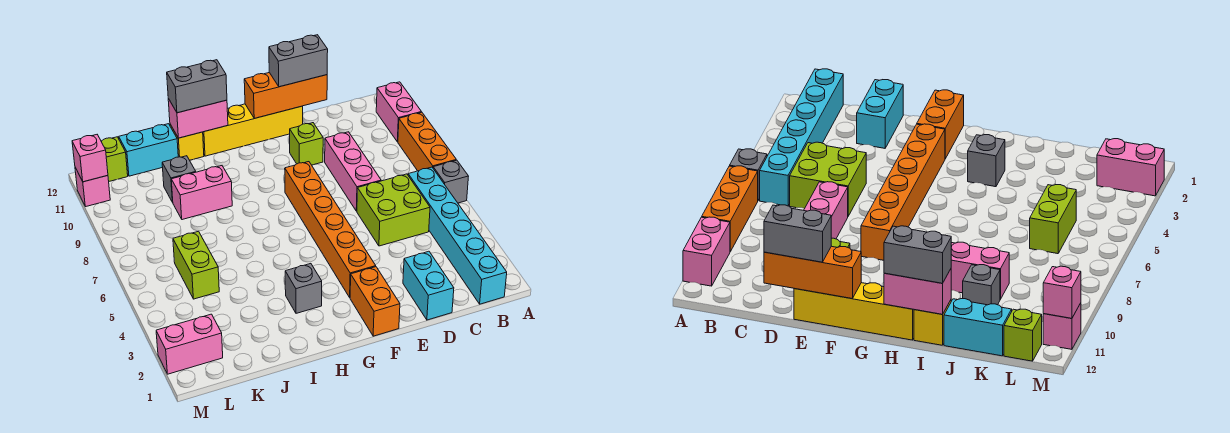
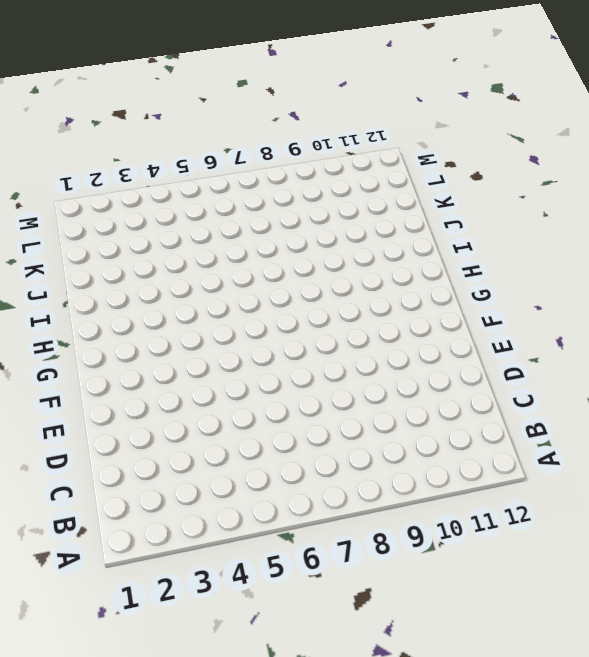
none -> grey brick A6 level 1
none -> orange brick A7:A9 level 1
none -> pink brick A10:A11 level 1

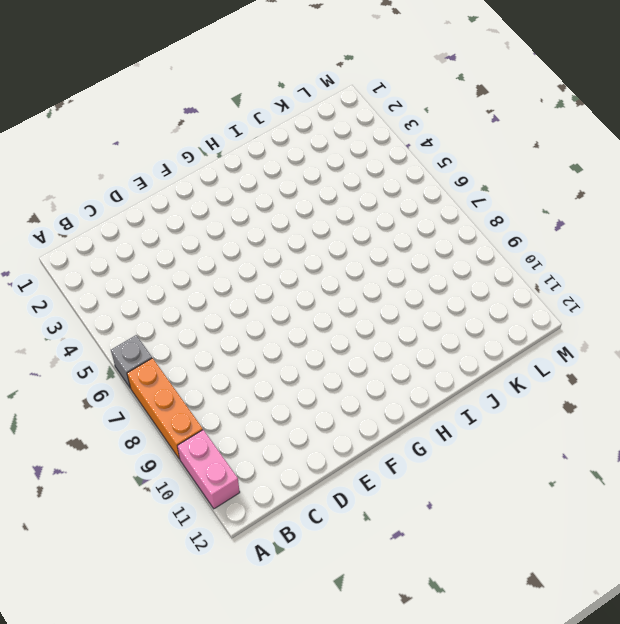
none -> cyan brick B1:B6 level 1
none -> lime brick C5:D6 level 1
none -> cyan brick D1:D2 level 1

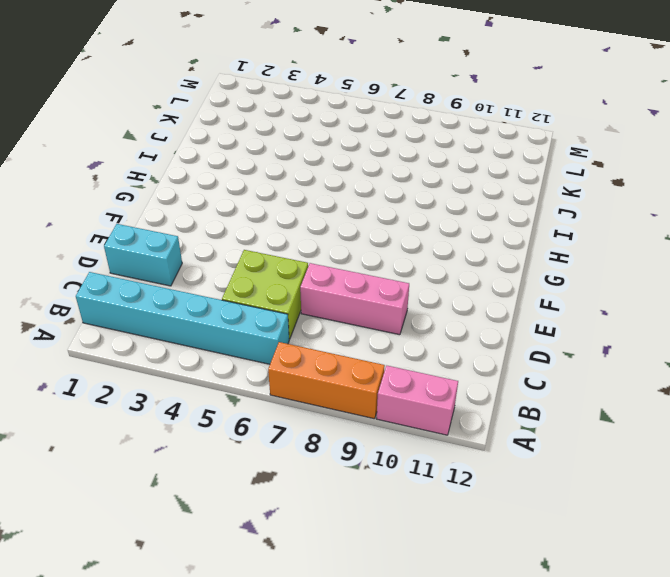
none -> grey brick A6 level 1
none -> lime brick E10 level 1
none -> yellow brick E12:H12 level 1

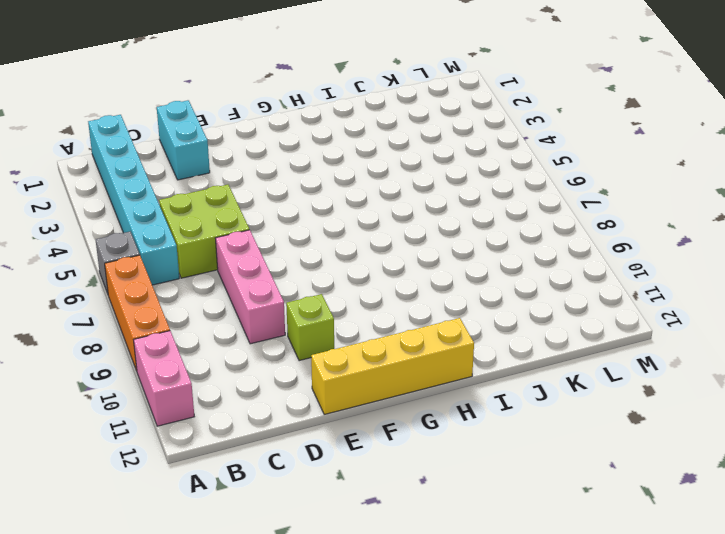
none -> orange brick F1:F2 level 1
none -> orange brick F3:F8 level 1
none -> grey brick H3 level 1

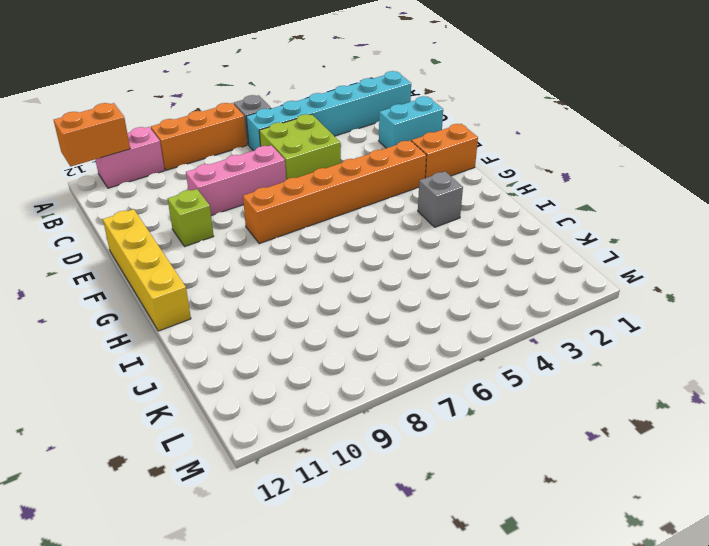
orange brick A11:A12 level 2 -> none
none -> pink brick I9:J9 level 1
none -> yellow brick I12 level 1
none -> grey brick J10 level 1

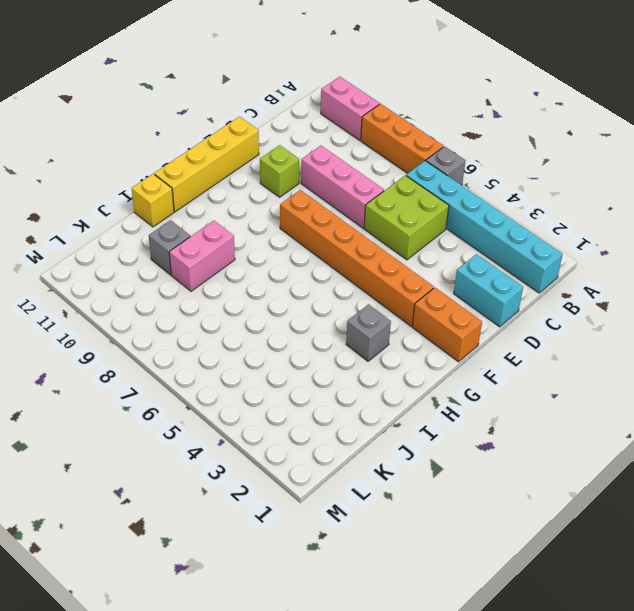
none -> cyan brick J12:K12 level 1
none -> lime brick K5:K6 level 1
none -> pink brick L2:M2 level 1

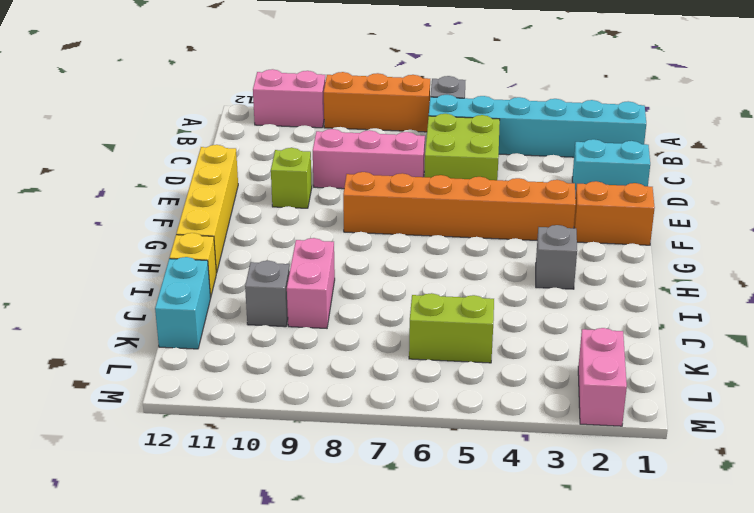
none -> lime brick L12 level 1
none -> pink brick M11 level 1
none -> orange brick D12:F12 level 2

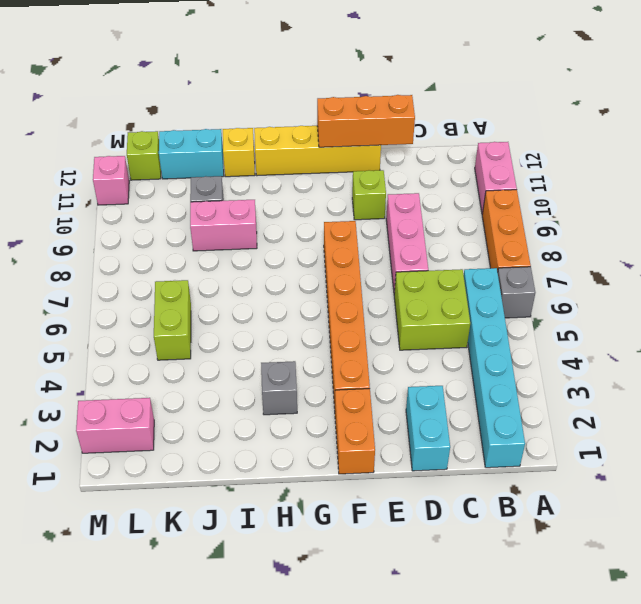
none -> pink brick H12:I12 level 2
none -> pink brick M11 level 2
none -> grey brick D12:E12 level 3

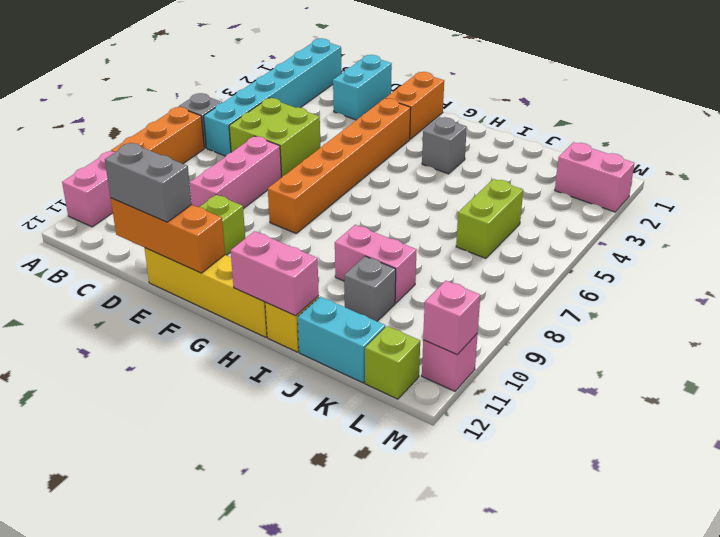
none -> grey brick H12:I12 level 3

